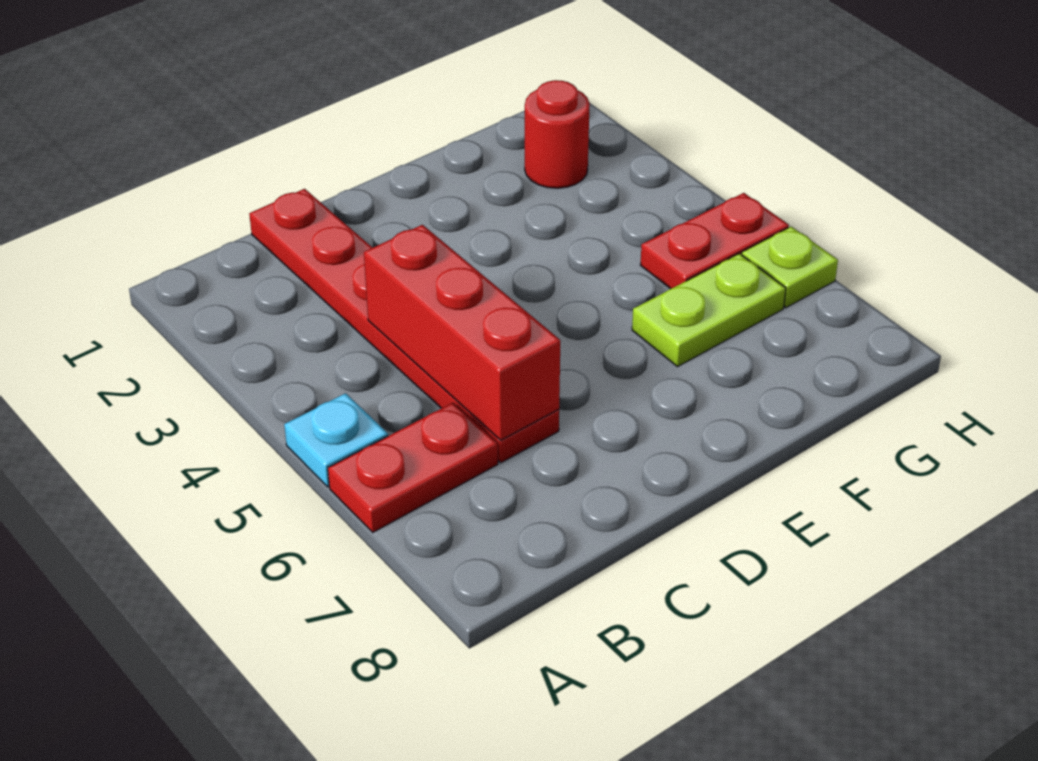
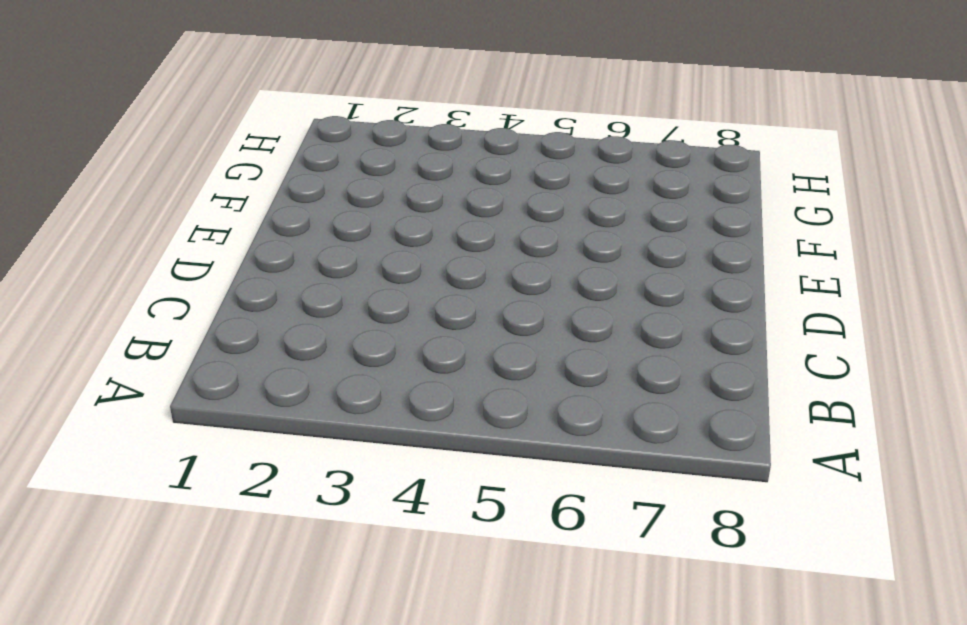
none -> cyan plate A5 level 1
none -> red plate A6:B6 level 1

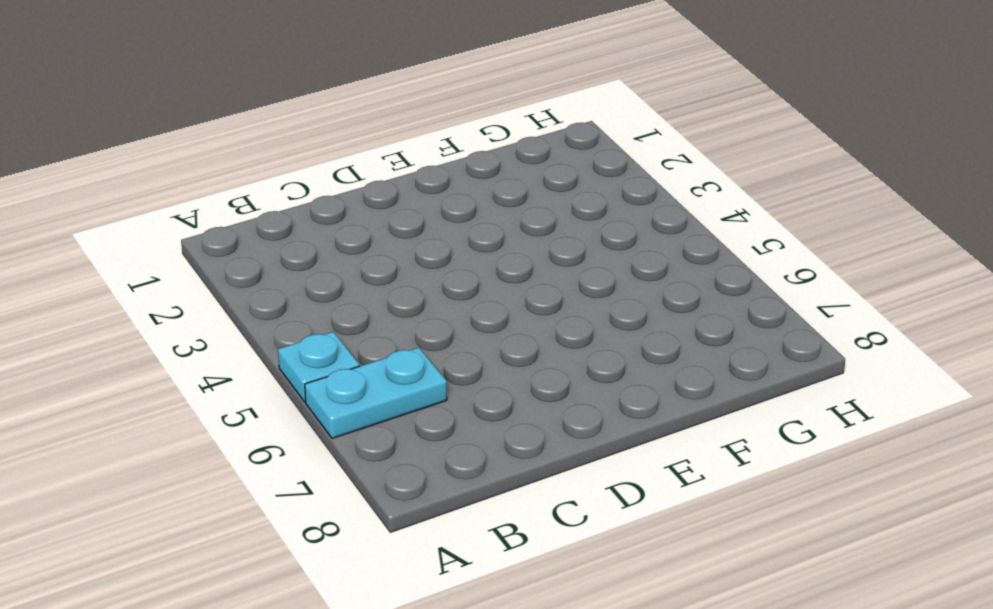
cyan plate A6:B6 level 1 -> red plate A6:B6 level 1
none -> red plate C1:C6 level 1
none -> lime plate F6:G6 level 1

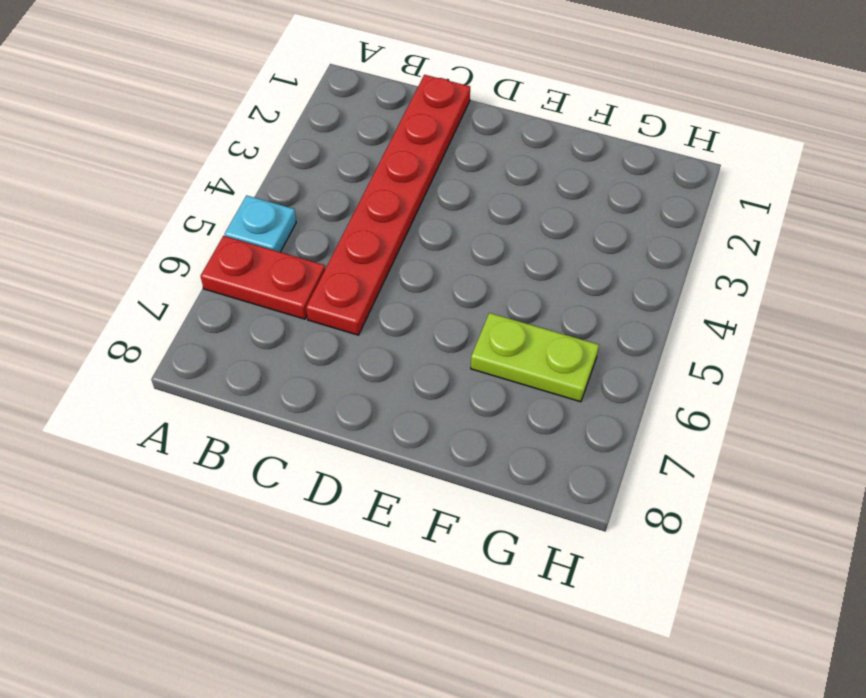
none -> red round brick G2 level 1
none -> red plate G5:H5 level 1

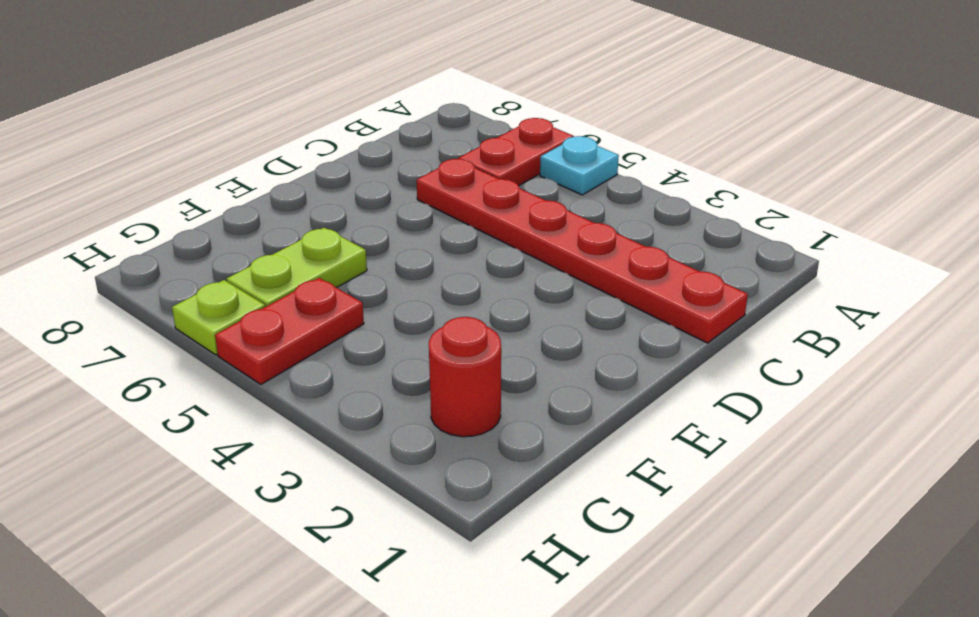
none -> red brick C4:C6 level 2

